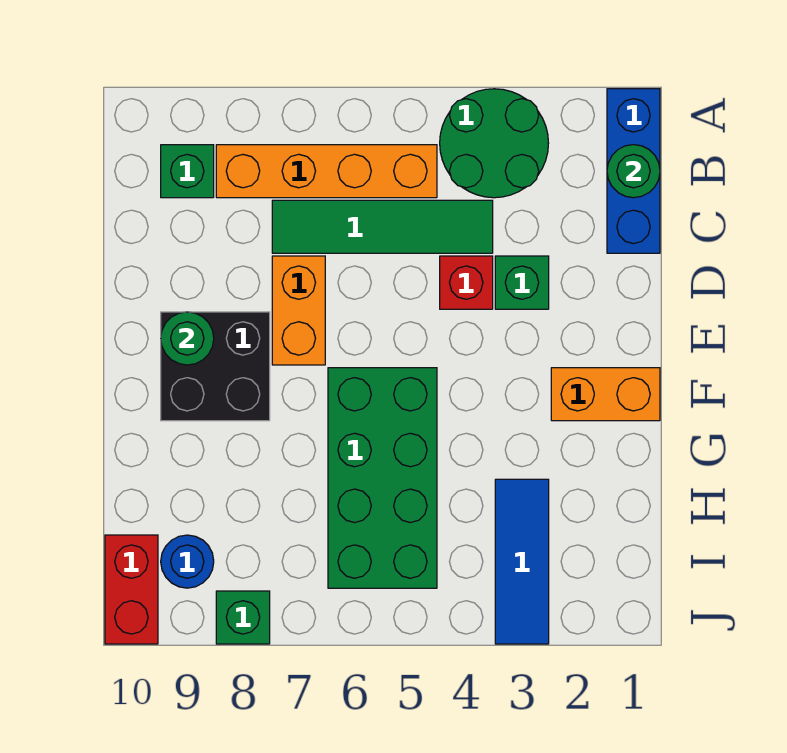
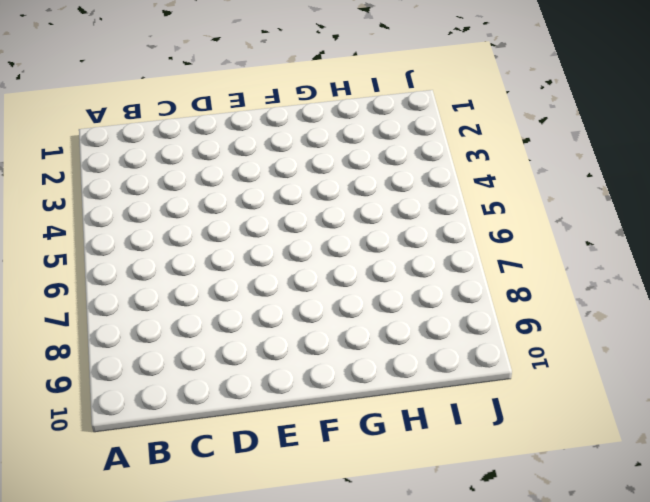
none -> blue brick A1:C1 level 1
none -> green round brick A3:B4 level 1
none -> orange brick B5:B8 level 1

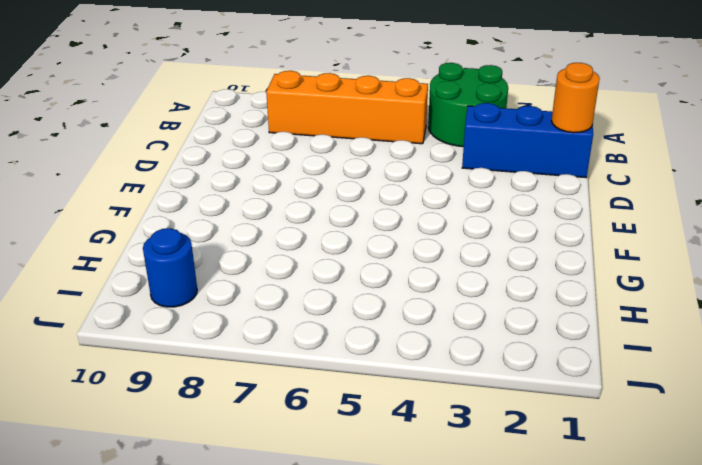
blue brick C1:C3 level 1 -> blue brick A1:C1 level 1
orange round brick C1 level 2 -> none
none -> green brick B9 level 1
none -> green tile C4:C7 level 1
none -> green brick D3 level 1

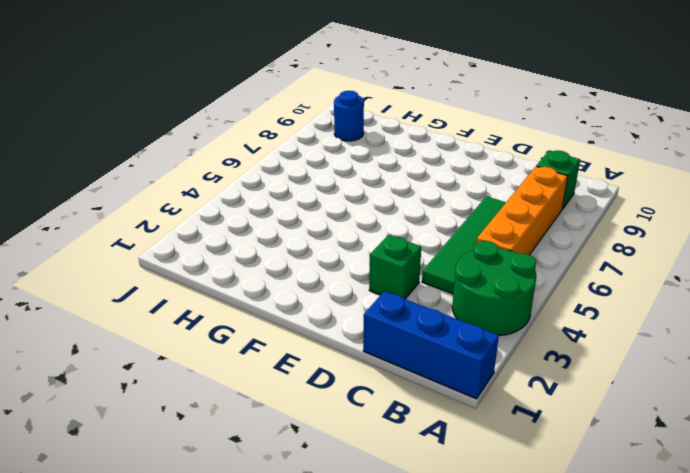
none -> red brick D4 level 1
none -> orange brick D7:E7 level 1
none -> black brick E8:F9 level 1

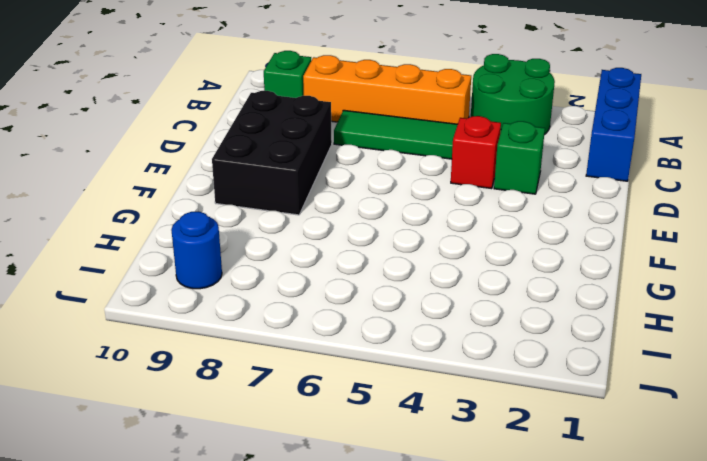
black brick D8:F9 level 1 -> black brick E8:F9 level 1
none -> orange brick D7:E7 level 1
none -> orange brick F1:F2 level 1
none -> green brick F5:I6 level 1

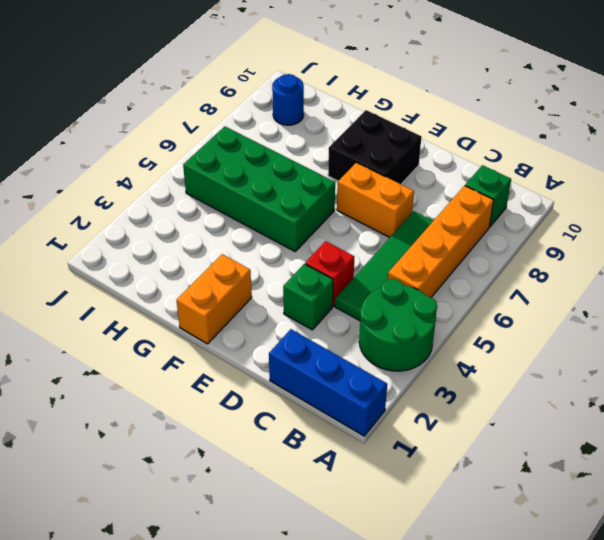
none -> blue tile H3:J3 level 1
none -> red brick I10:J10 level 1
none -> green brick J8 level 1

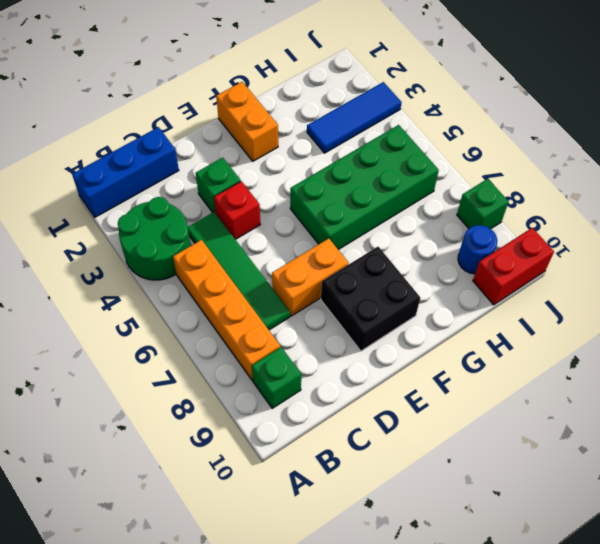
none -> green round brick B1 level 2
none -> green round brick E9 level 2

